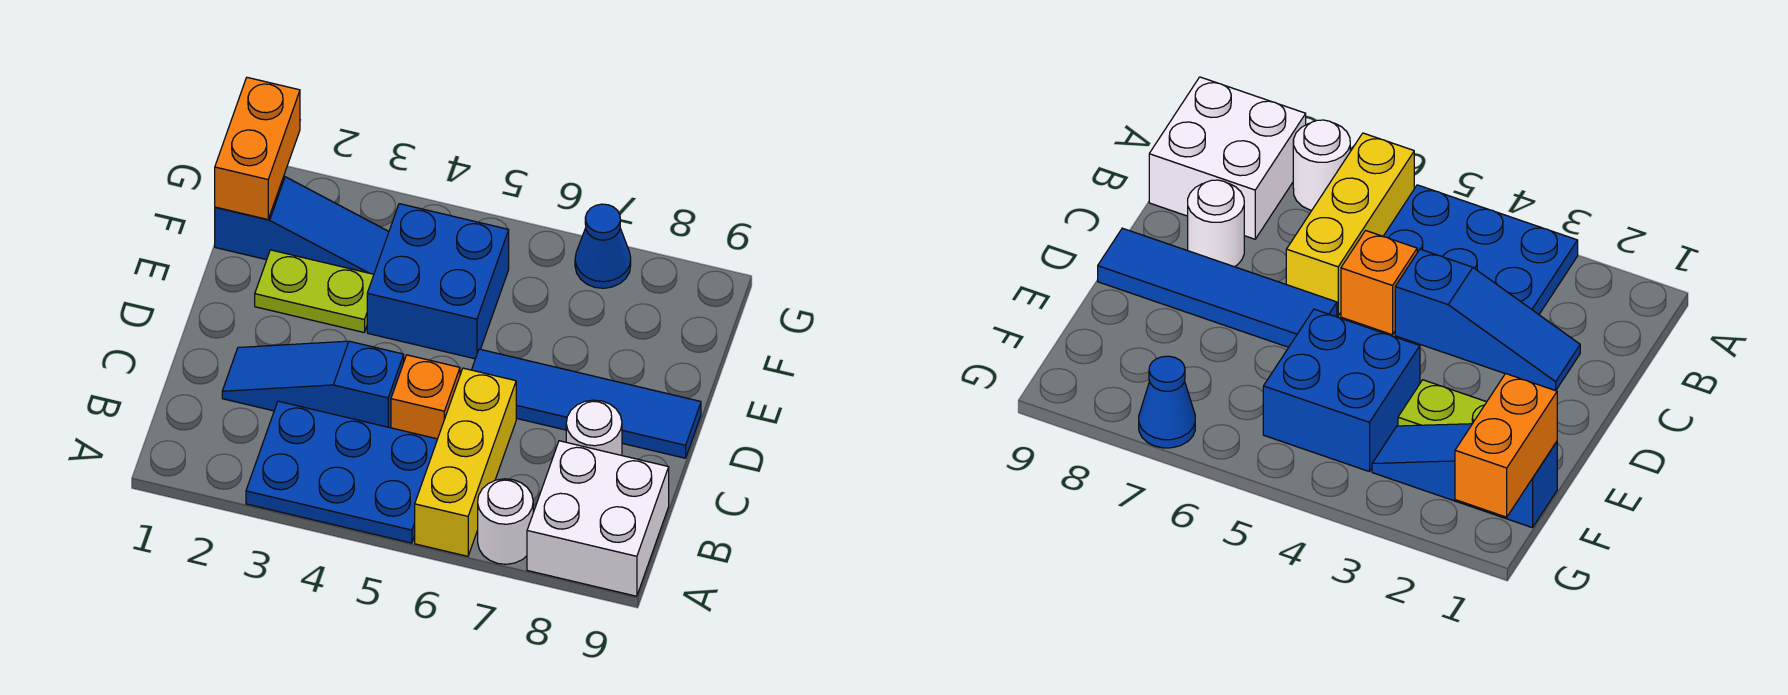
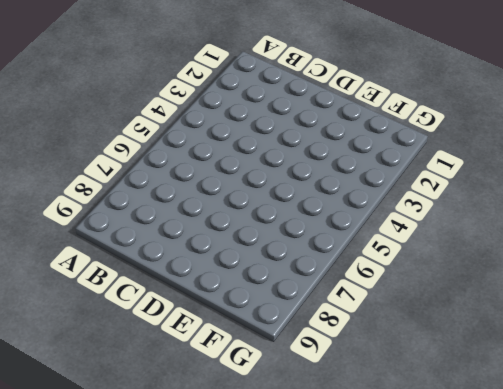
none -> blue plate A3:B5 level 1
none -> yellow brick A6:C6 level 1
none -> white round brick A7 level 1

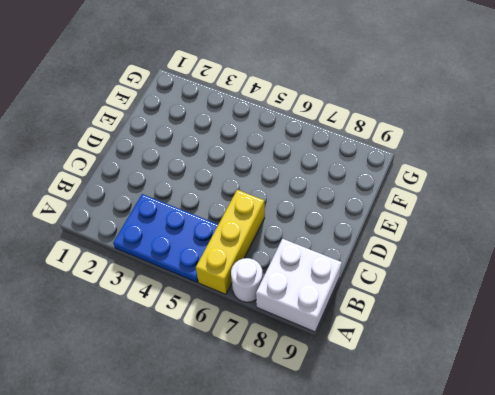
none -> blue slope C2:C4 level 1 top 4
none -> orange brick C5 level 1
none -> white round brick C8 level 1

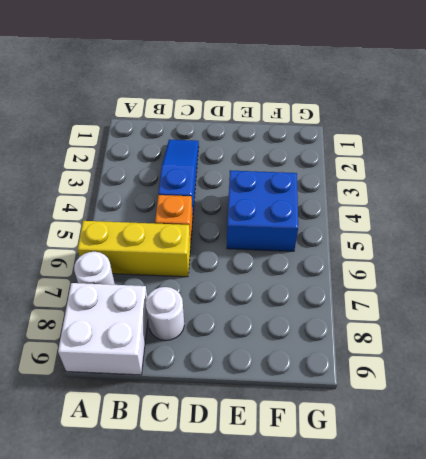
none -> blue plate A3:B5 level 1
none -> blue tile D6:D9 level 1
none -> lime plate E2:E3 level 1

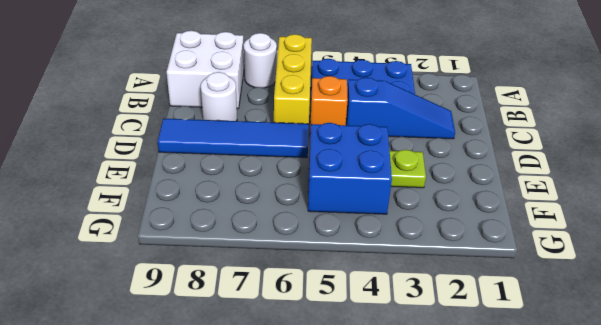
lime plate E3 level 1 -> lime plate E2:E3 level 1
none -> blue slope F1:F3 level 1 top 1
none -> blue cone G7 level 1
none -> orange brick F1:G1 level 2

